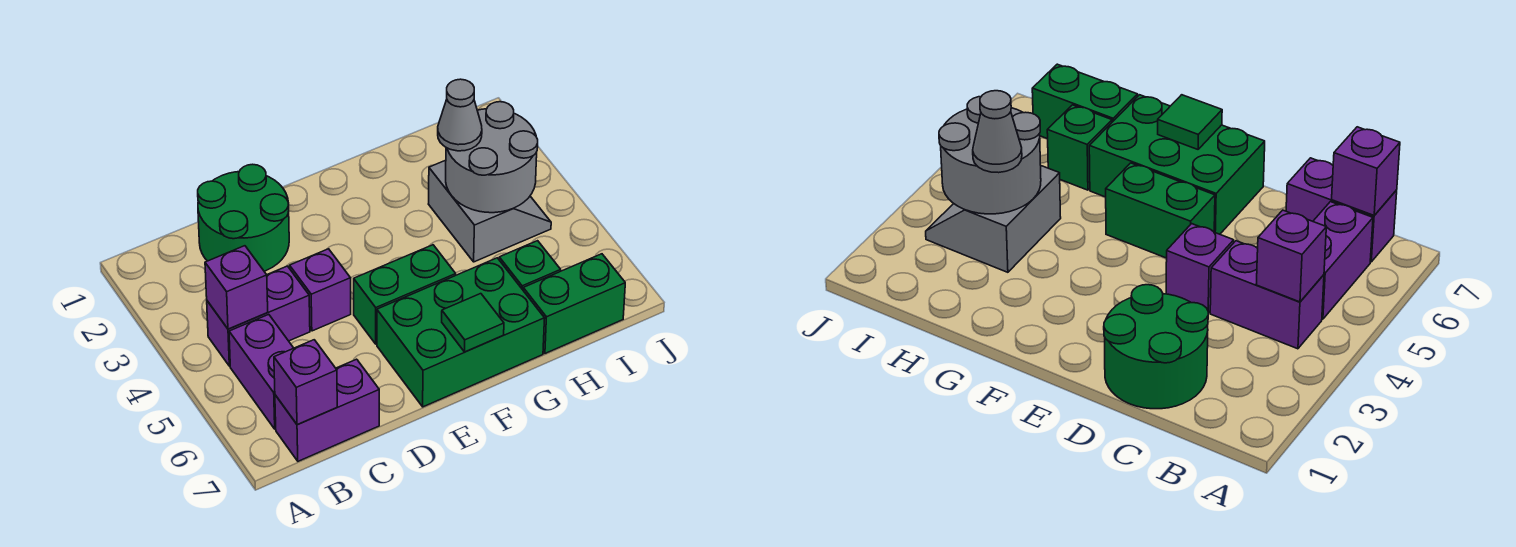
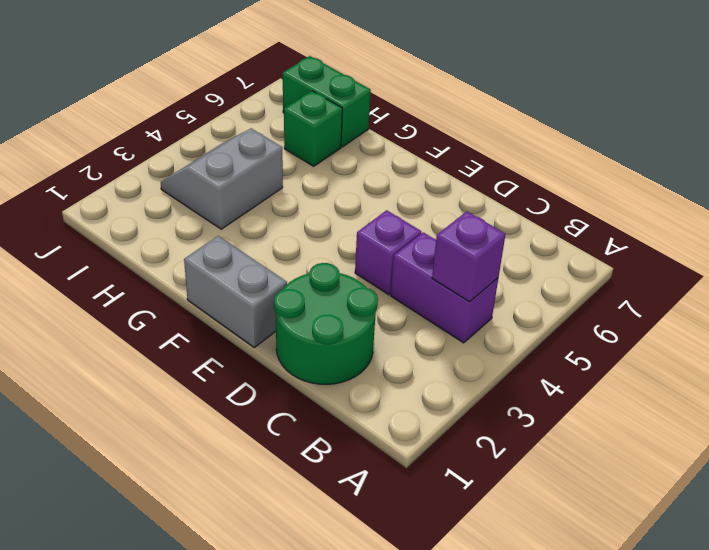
grey brick E1:F1 level 1 -> none
none -> purple brick B5:B6 level 1
none -> purple brick B7:C7 level 1
none -> green brick E5:F5 level 1

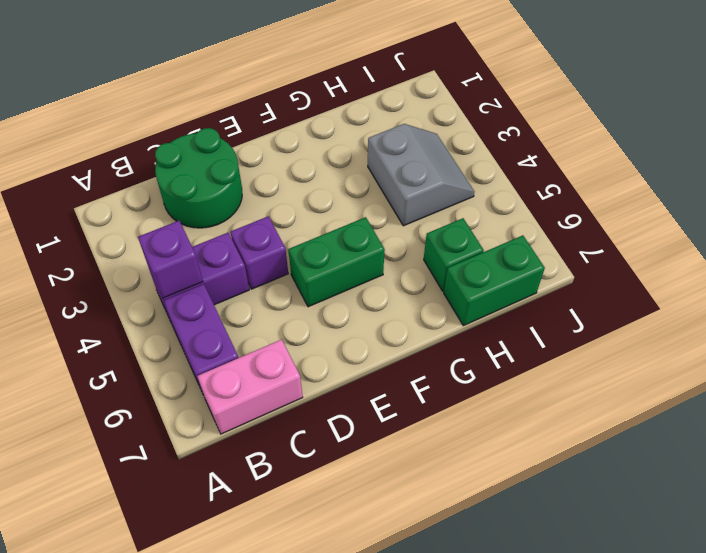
pink brick B7:C7 level 1 -> purple brick B7:C7 level 1
none -> green brick E6:G7 level 1
none -> purple brick B7 level 2
none -> green tile F7 level 2

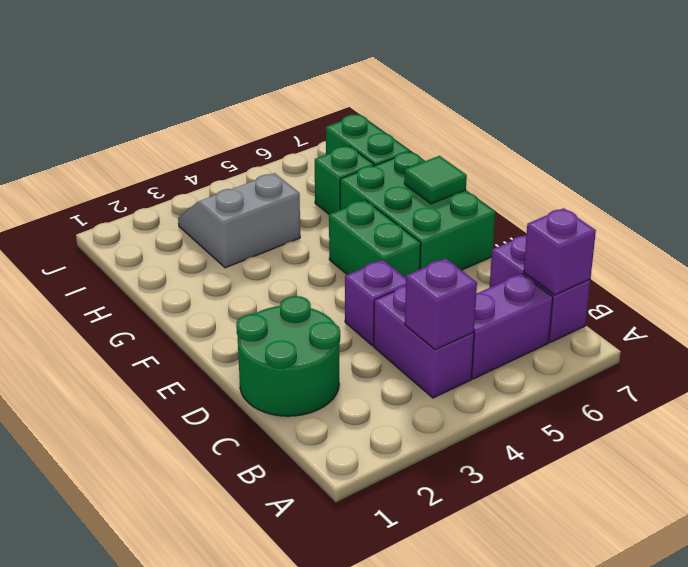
none -> grey round brick H3:I4 level 2
none -> grey cone H3 level 3

